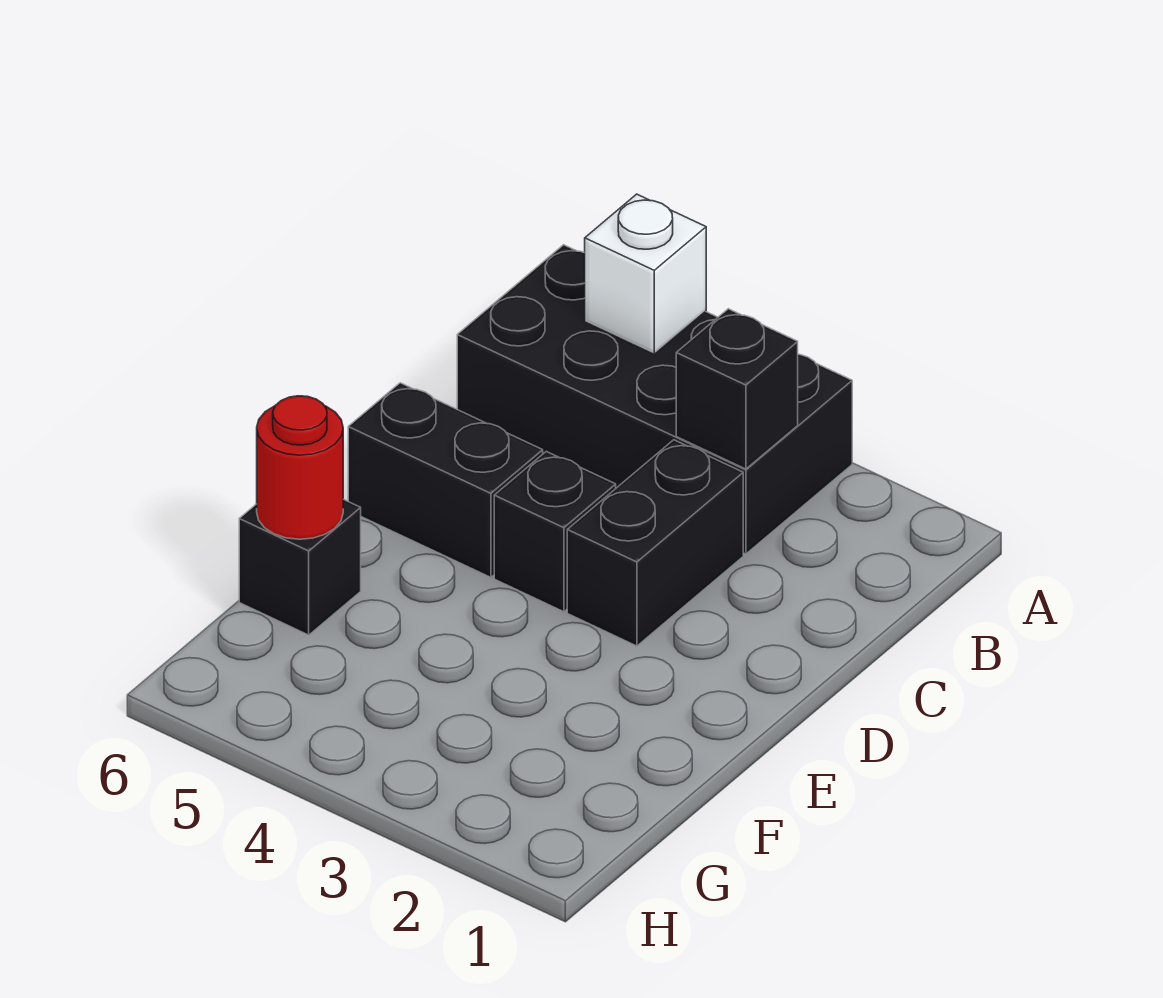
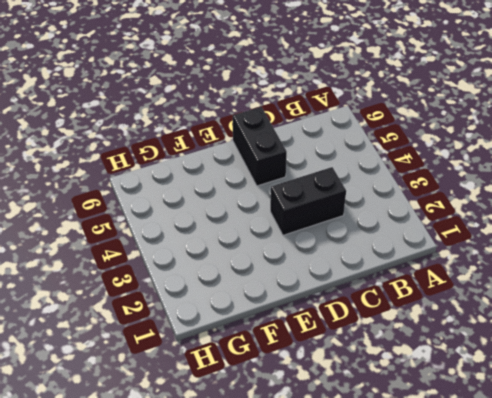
none -> black brick A3:B6 level 1
none -> black brick D4 level 1

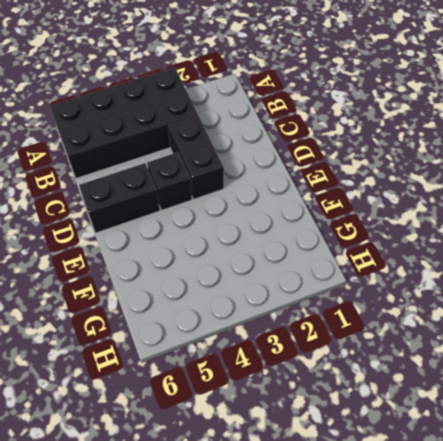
none -> black brick F6 level 1
none -> white brick A5 level 2

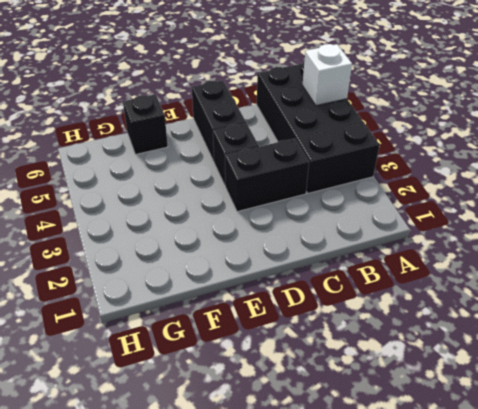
none -> black brick B3 level 2
none -> red round brick F6 level 2

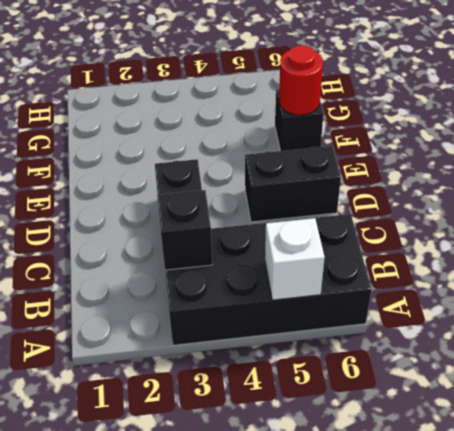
none -> black brick D4 level 1

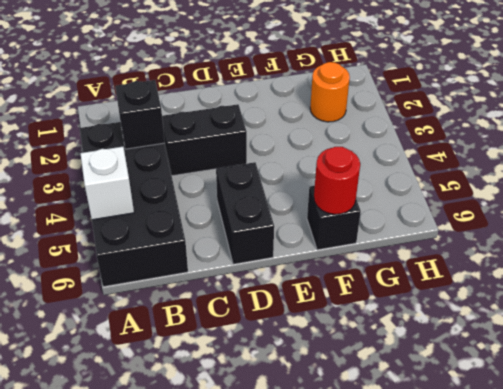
orange round brick G2 level 1 -> none
none -> black brick D4 level 1

